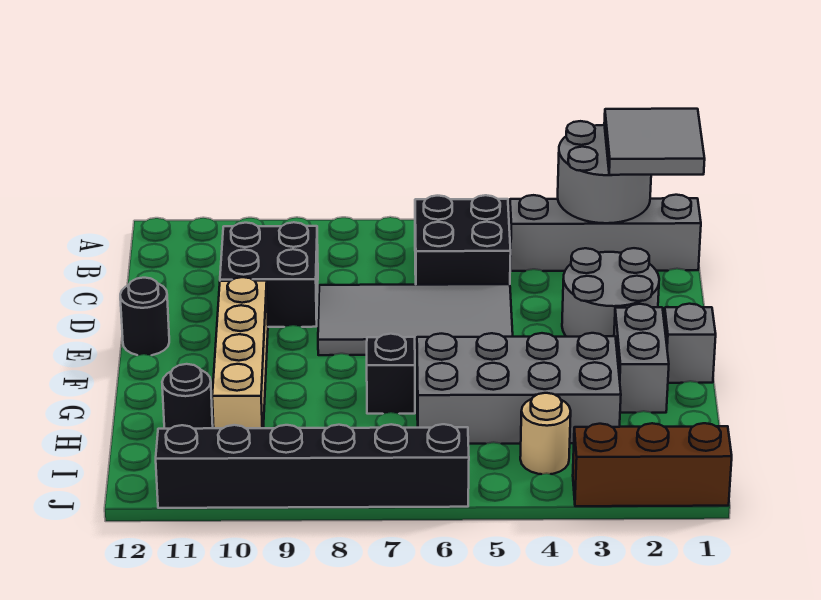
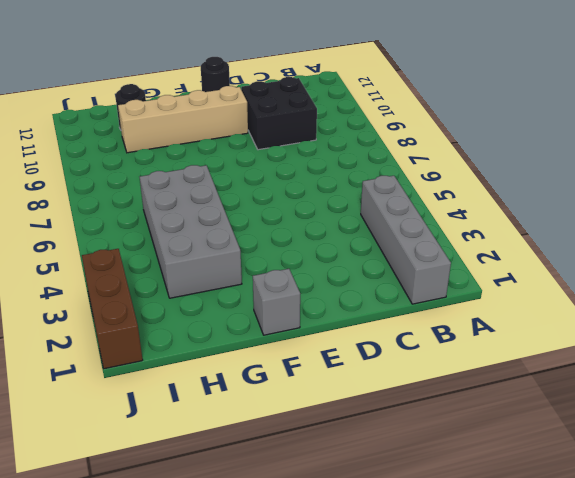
none -> black brick B5:C6 level 1
none -> grey round brick D2:E3 level 1
none -> grey tile D5:E8 level 1

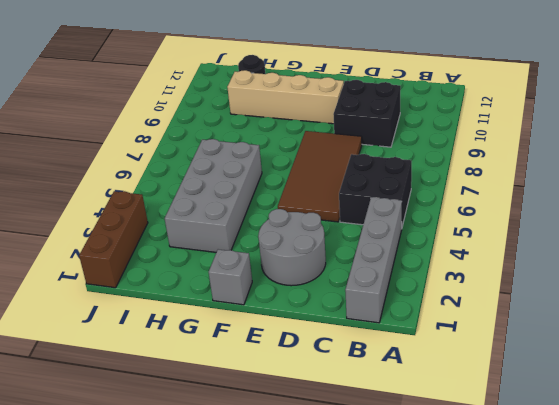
brown tile D5:E8 level 1 -> grey tile D5:E8 level 1
none -> black round brick E12 level 1
none -> grey brick F2:G2 level 1
none -> black brick G7 level 1

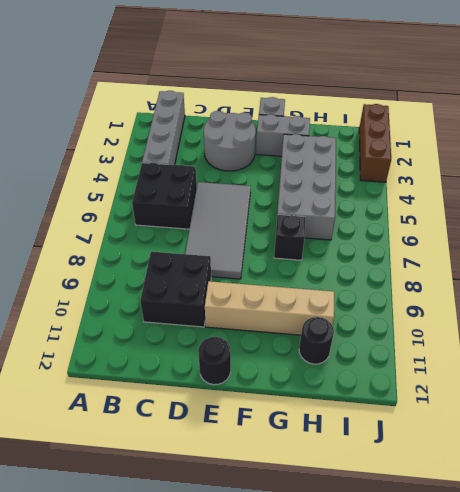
none -> tan round brick I4 level 1
none -> black brick J6:J11 level 1
none -> grey round brick A2:B3 level 2

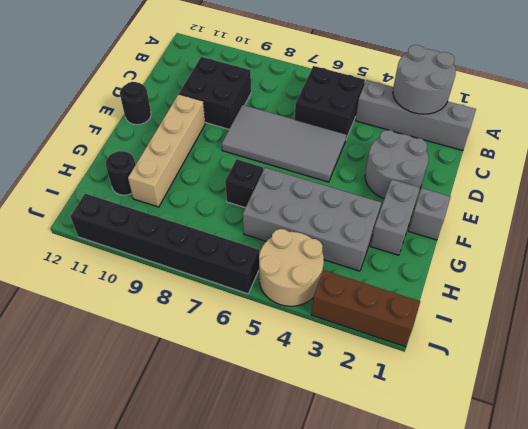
tan round brick I4:J5 level 1 -> tan round brick I4 level 1
none -> grey tile A1:B2 level 3

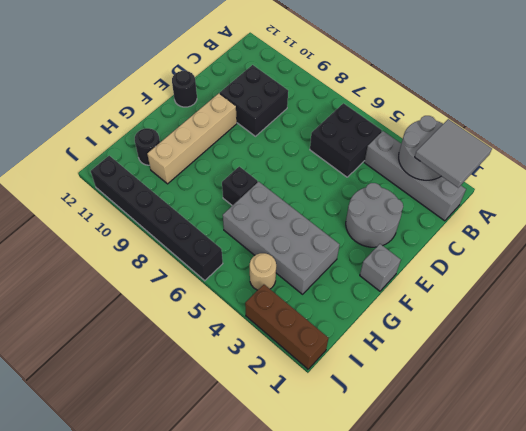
none -> grey tile D5:E8 level 1
none -> grey brick F2:G2 level 1

